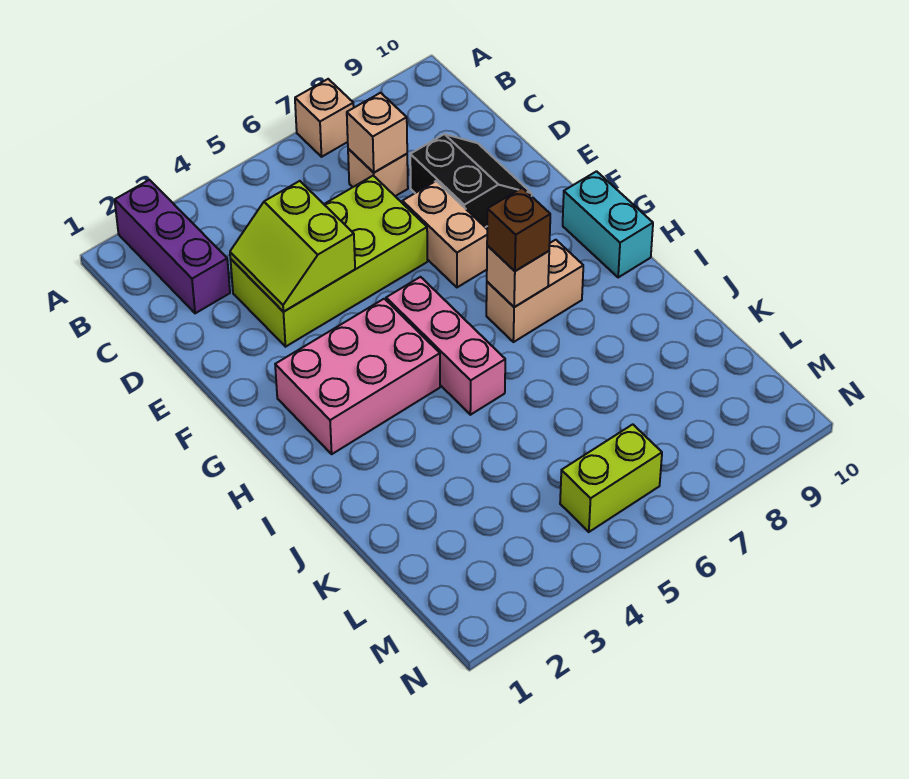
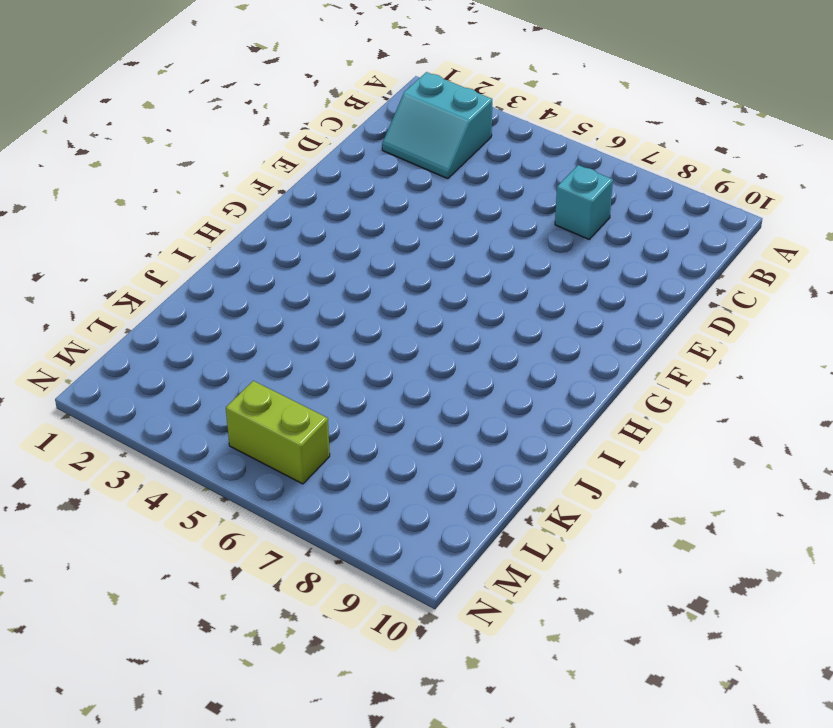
cyan slope B2:C3 level 1 top B -> purple brick A2:C2 level 1
cyan brick C7 level 1 -> tan brick C7 level 1
none -> tan brick A7 level 1
none -> lime brick D3:E6 level 1
none -> black slope D8:E9 level 1 top 8

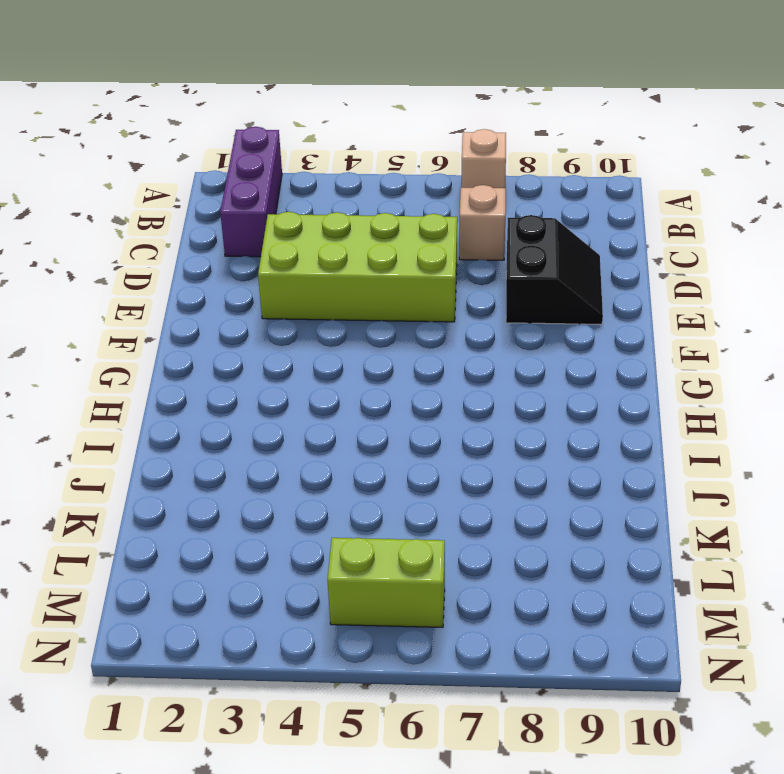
none -> tan brick E7:F7 level 1
none -> pink brick G2:H4 level 1
none -> pink brick G5:I5 level 1

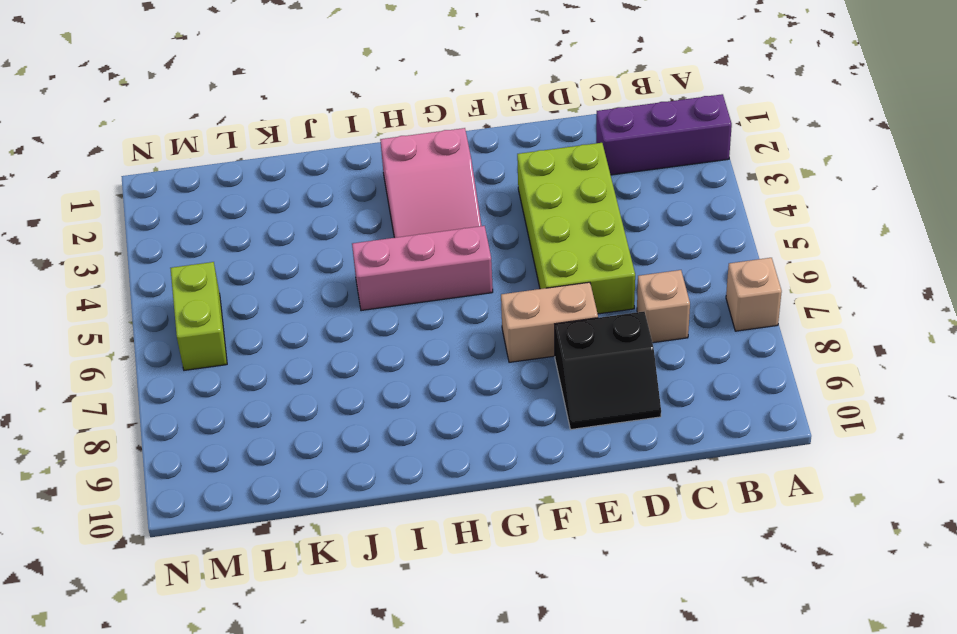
pink slope G2:H4 level 1 top 2 -> pink brick G2:H4 level 1
none -> cyan brick G10:H10 level 1
none -> tan brick H7:H8 level 1
none -> tan brick C7 level 2

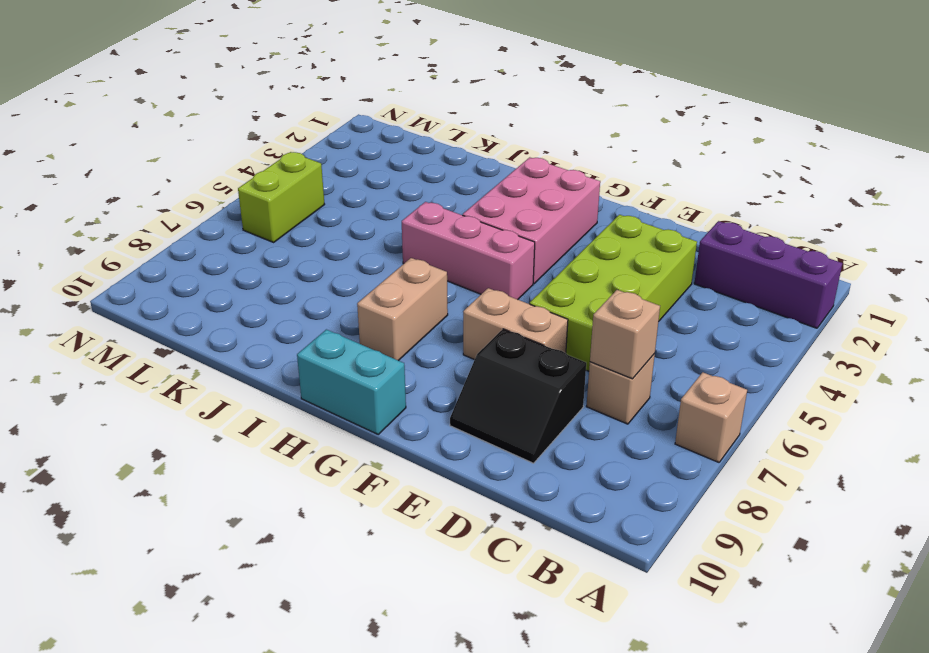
none -> lime slope D3:E4 level 2 top 4
none -> tan brick H7 level 2
none -> brown brick H7 level 3

